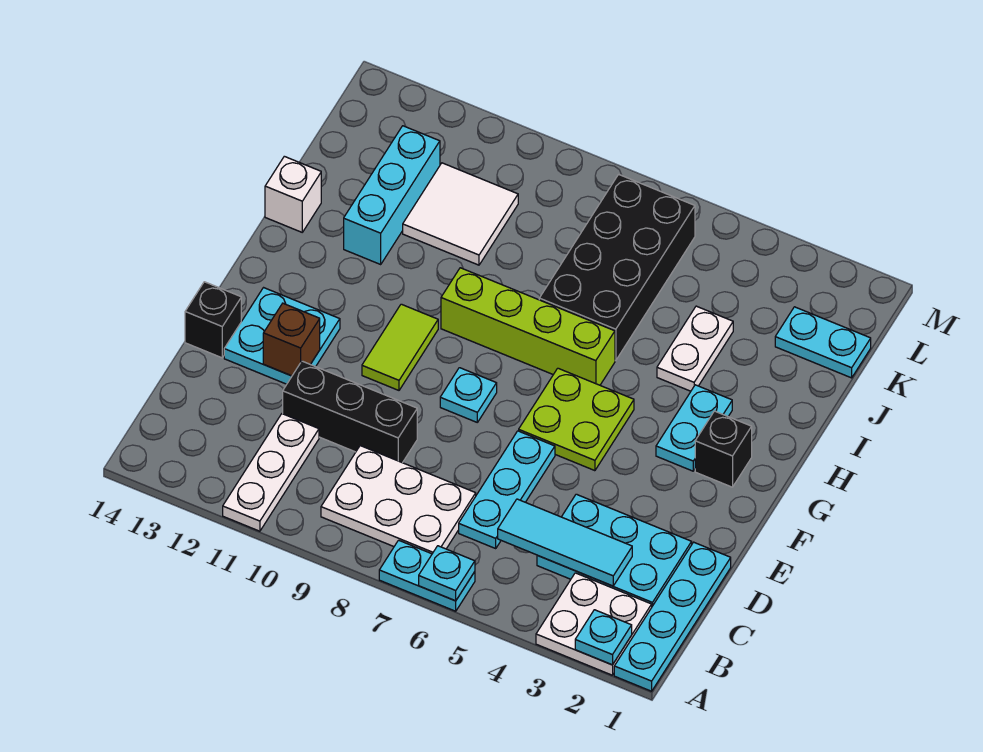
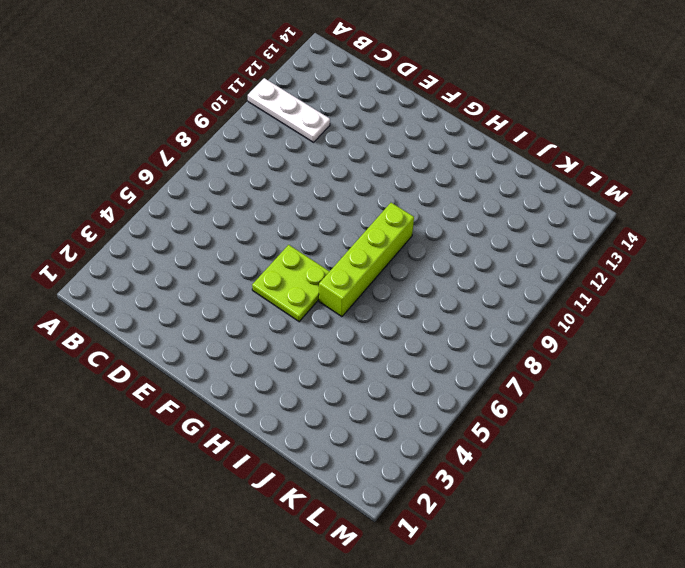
none -> cyan plate A1:D1 level 1
none -> white plate A2:B3 level 1
none -> cyan plate A6:A7 level 1

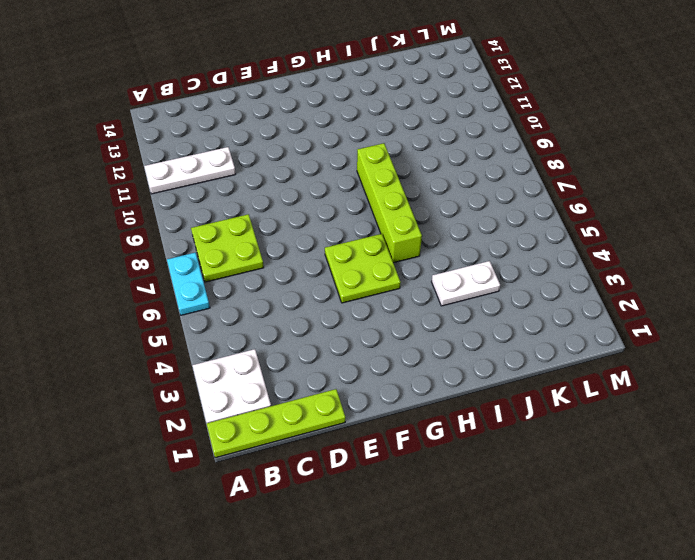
lime plate A1:D1 level 1 -> cyan plate A1:D1 level 1
lime plate B7:C8 level 1 -> white plate B7:C9 level 1
none -> cyan plate C2:D4 level 1
none -> cyan plate C6:E6 level 1
none -> black brick D9:D11 level 1

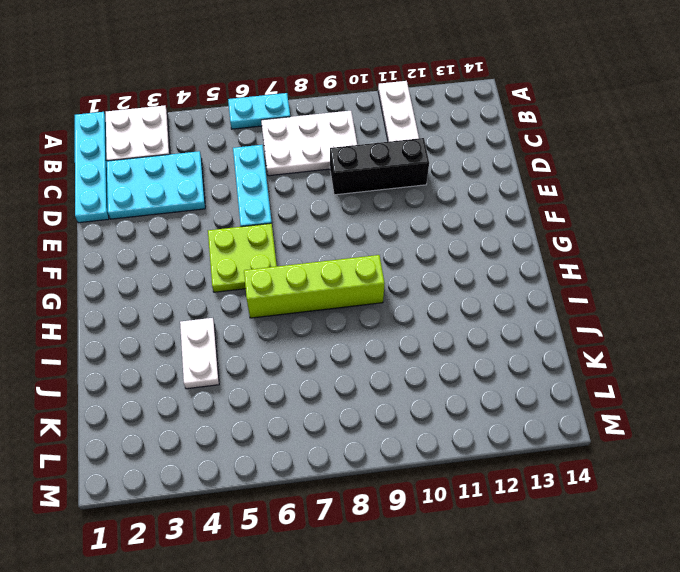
none -> cyan plate E12:F13 level 1
none -> black brick E14 level 1
none -> cyan plate F8 level 1

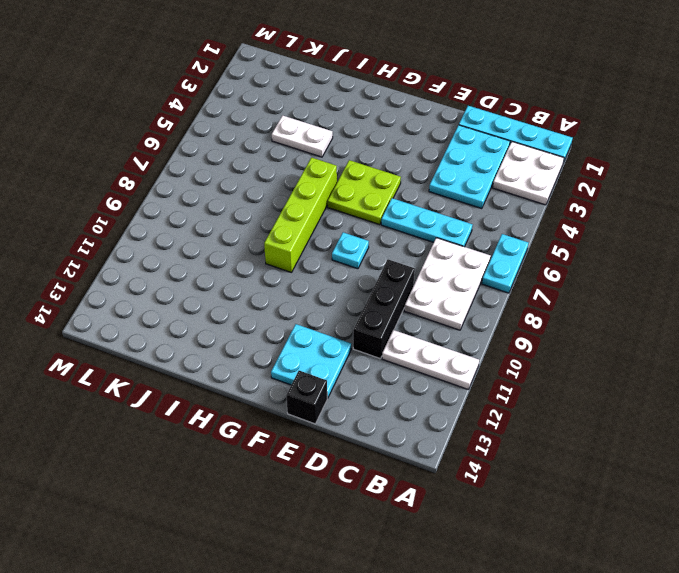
none -> lime tile F10:G10 level 1
none -> black brick G2 level 1
none -> cyan plate G3:H3 level 1

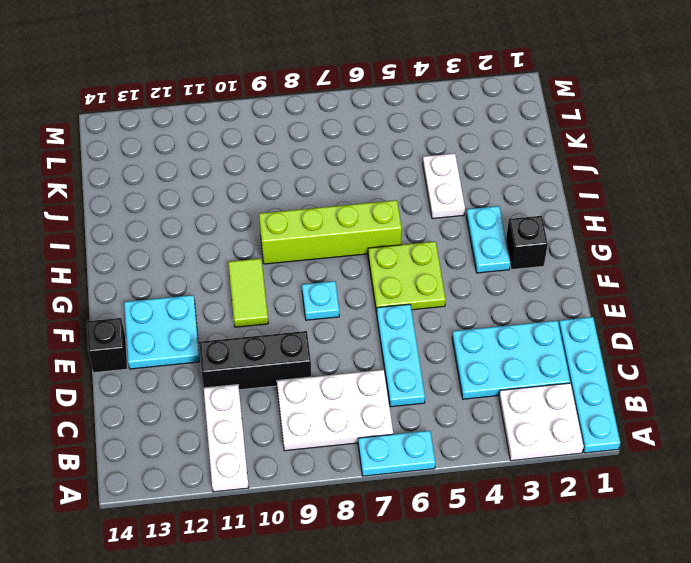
none -> black brick I6:L7 level 1
none -> cyan brick I12:K12 level 1
none -> white brick I14 level 1

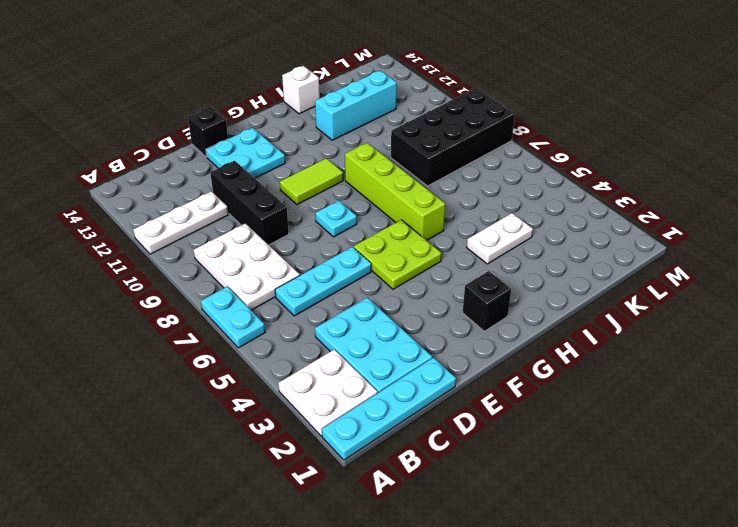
black brick J8:M9 level 1 -> black brick I6:L7 level 1
none -> cyan plate G3:H3 level 1
none -> white tile J10:K11 level 1
none -> cyan plate K1:K2 level 1

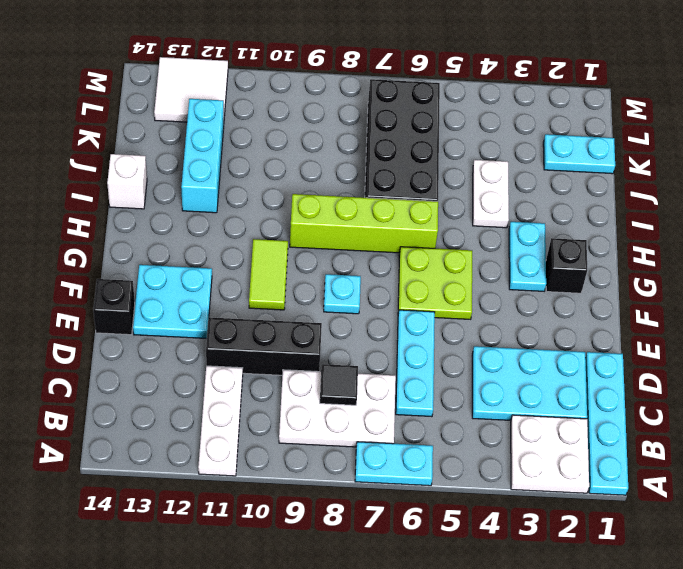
black tile C8 level 2 -> none
white tile L12:M13 level 1 -> white tile J10:K11 level 1
none -> cyan plate A2 level 2
none -> cyan plate A6 level 2
none -> cyan tile C3:C5 level 2

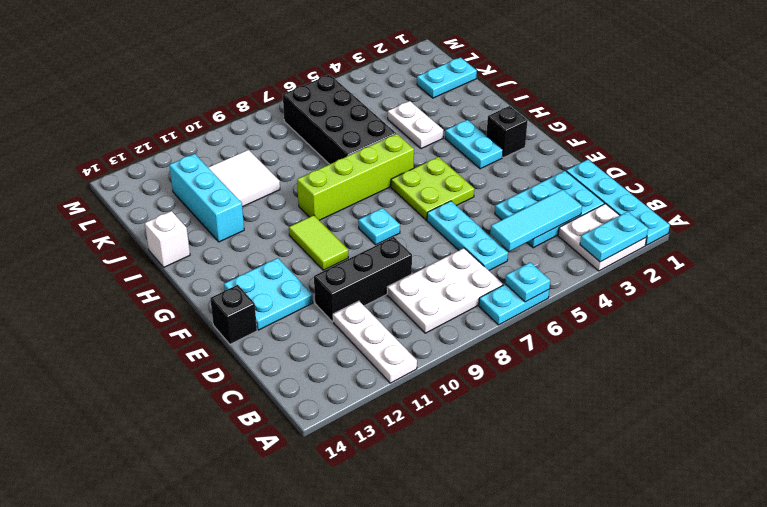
cyan plate A2:A3 level 2 -> cyan plate A2 level 2
none -> brown brick E12 level 2

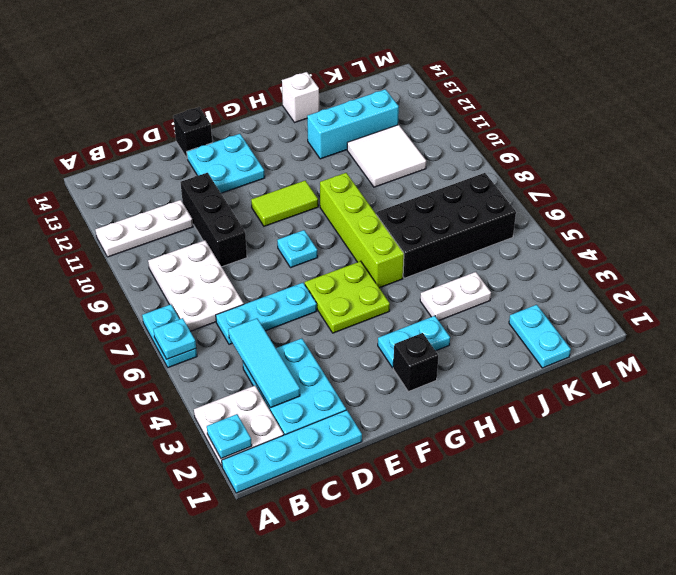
none -> brown brick E12 level 2

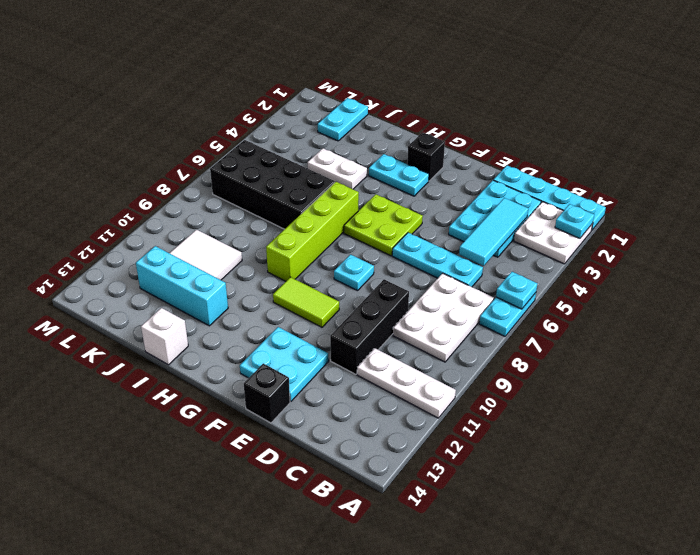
none -> brown brick E12 level 2

